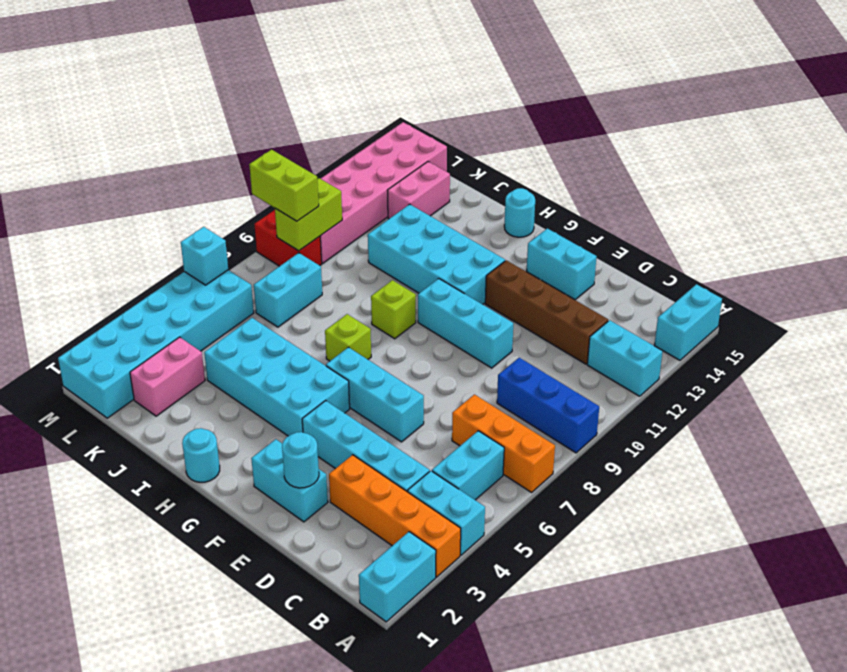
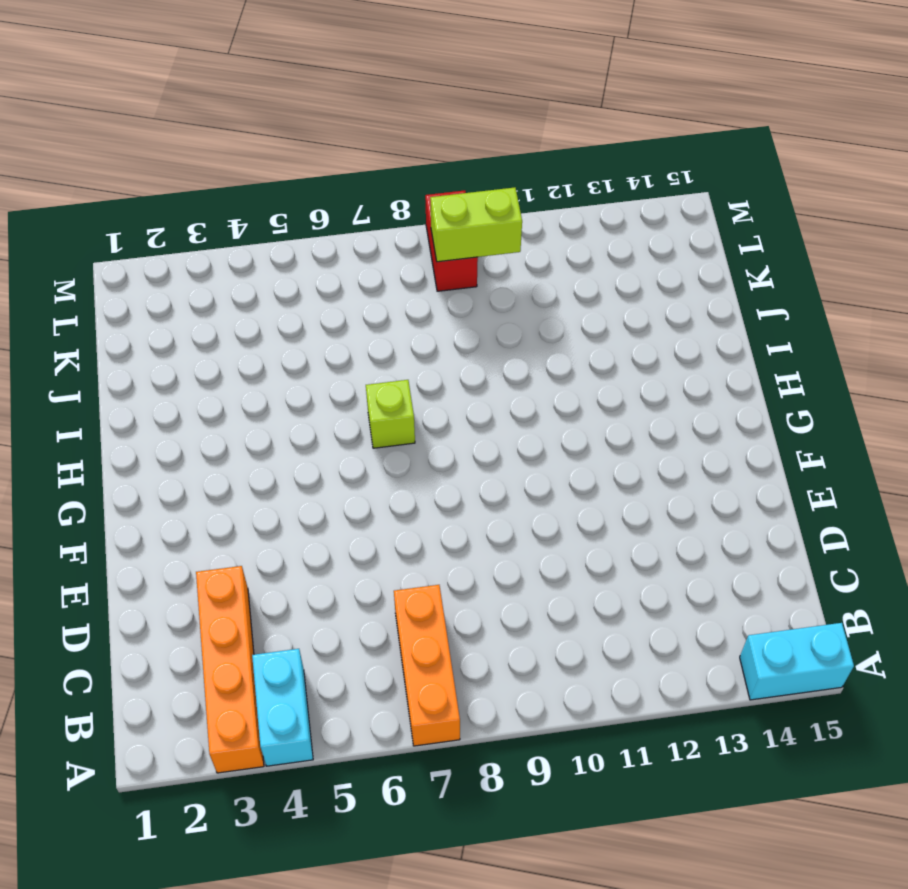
none -> cyan brick A1:A2 level 1
none -> blue brick A9:C9 level 1
none -> cyan brick A12:B12 level 1
none -> cyan brick B5:B6 level 1

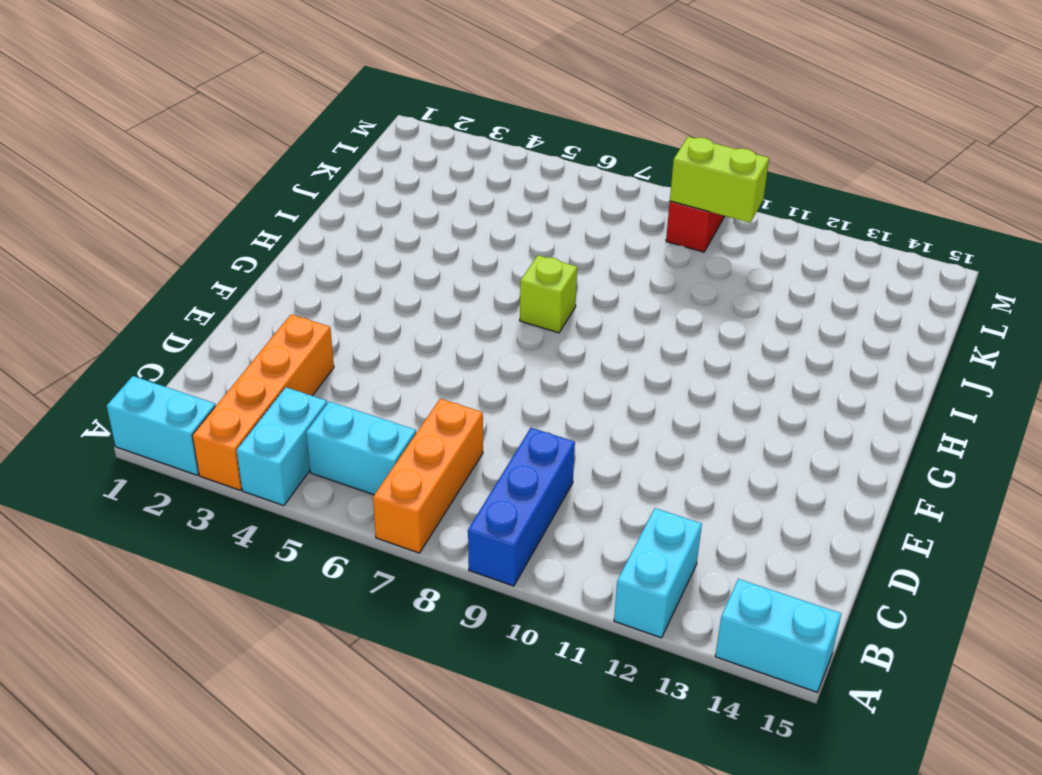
none -> cyan brick C4:F4 level 1
none -> brown brick C12:F12 level 1
none -> cyan brick E2:F2 level 1
none -> cyan brick E6:G6 level 1

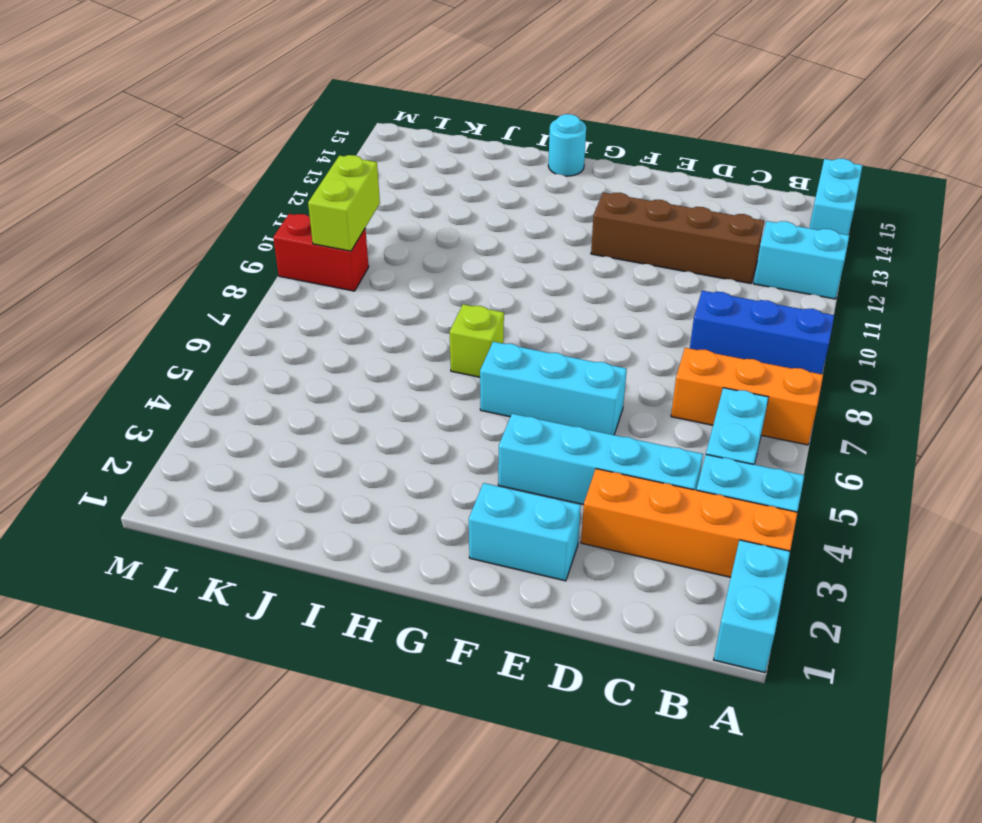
none -> cyan brick E10:G10 level 1
none -> cyan brick E14:F14 level 1
none -> cyan brick G4:J5 level 1
none -> cyan brick G11:J12 level 1

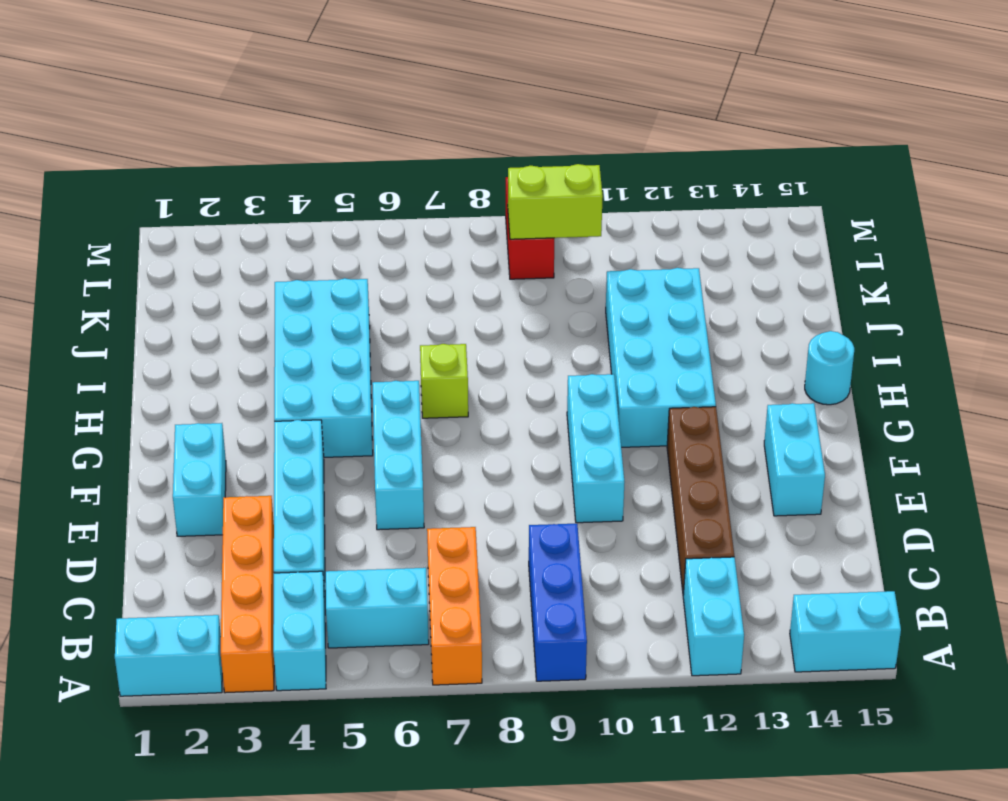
none -> cyan round brick H1 level 1
none -> lime brick H9 level 1
none -> pink brick K2:K3 level 1
none -> cyan brick K7:K8 level 1

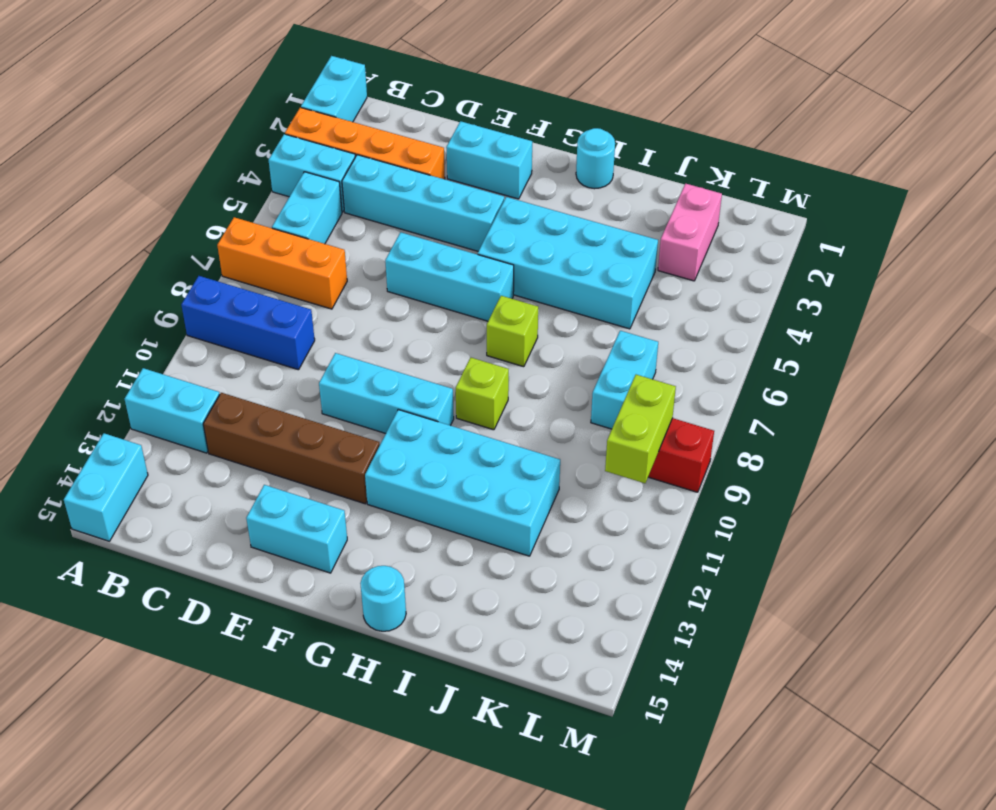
none -> pink brick K13:K14 level 1
none -> cyan brick L1:M6 level 1
none -> pink brick L10:M15 level 1
none -> cyan round brick E2 level 2

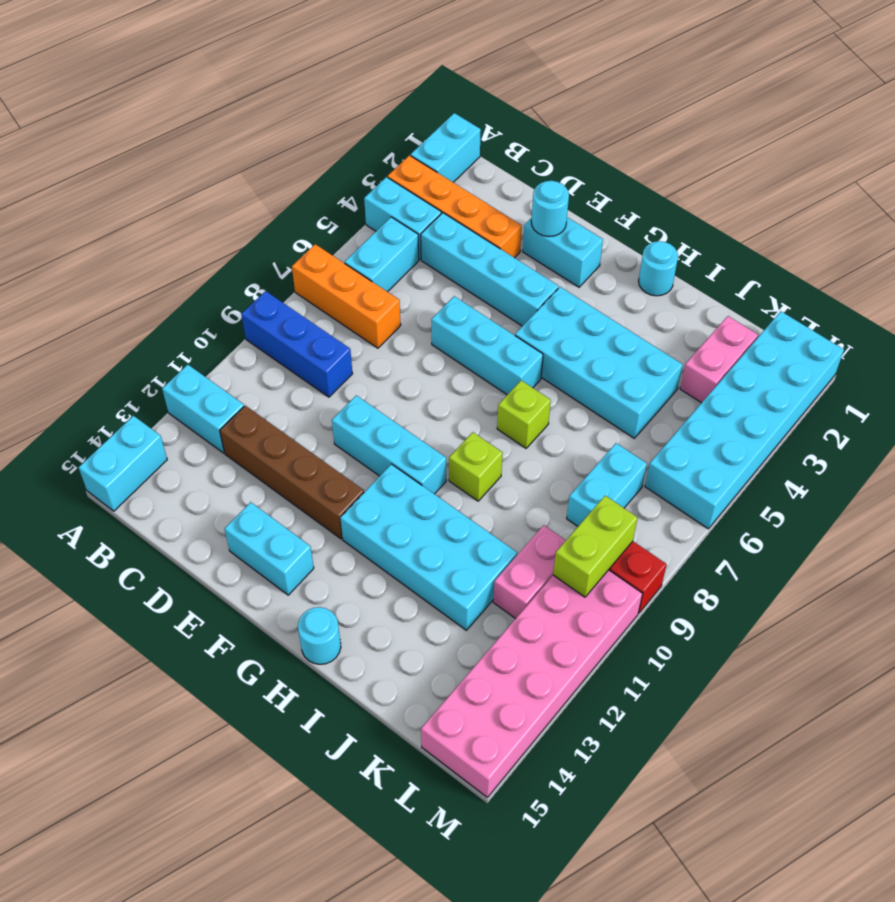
pink brick K10:K11 level 1 -> pink brick K13:K14 level 1
none -> cyan brick M6 level 2
none -> lime brick L9:M9 level 3

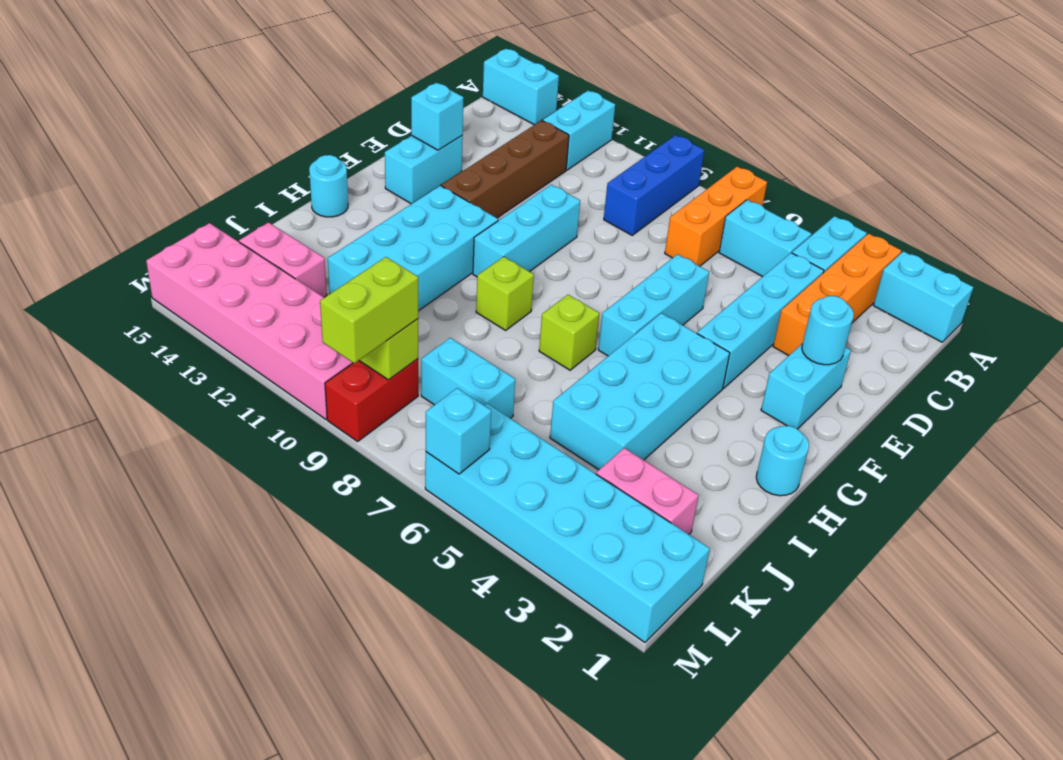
cyan brick E14 level 2 -> none

